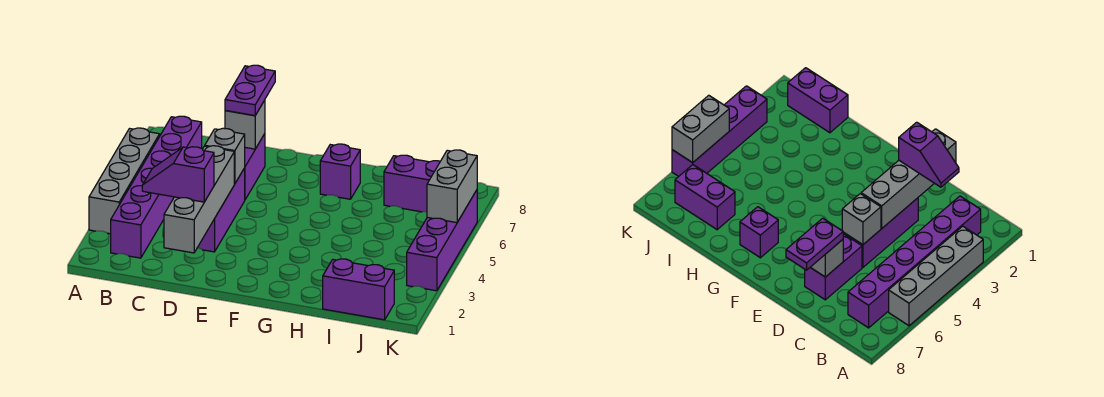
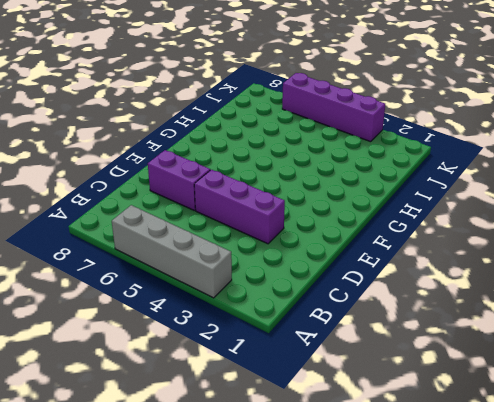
none -> purple brick B2:B7 level 1
none -> purple brick G7 level 1
none -> purple brick I1:J1 level 1

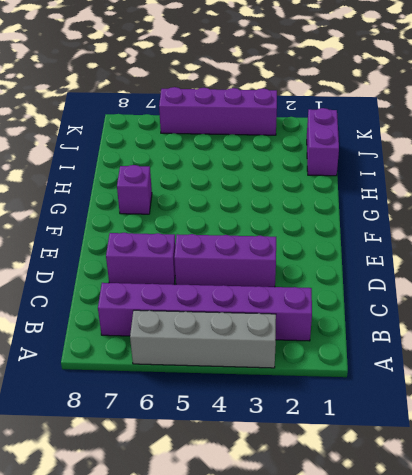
none -> purple brick I7:J7 level 1
none -> grey brick D1:D4 level 2
none -> grey brick D5 level 2

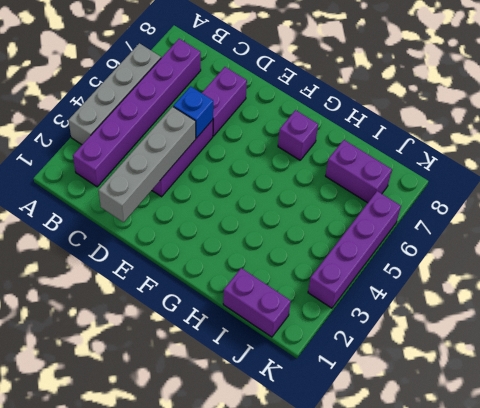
blue brick D5 level 2 -> grey brick D5 level 2
none -> grey brick D7 level 2
none -> grey brick K5:K6 level 2
none -> purple slope C2:D2 level 3 top D

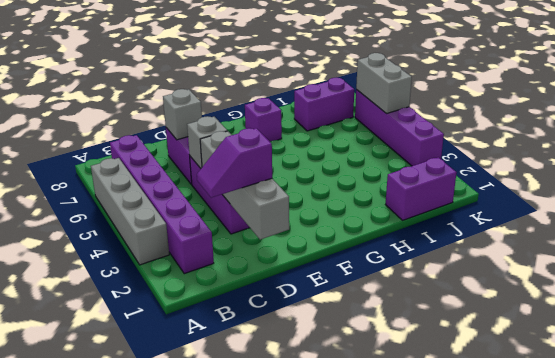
none -> purple plate D7:D8 level 3

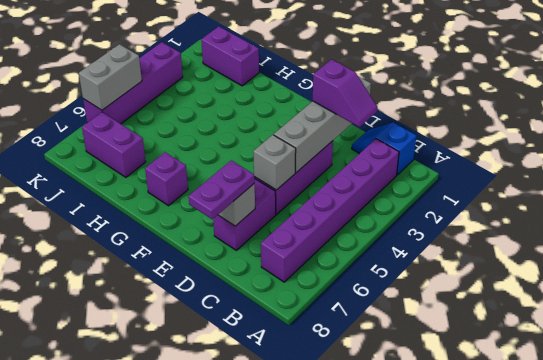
blue slope B1:C1 level 1 top B -> none
none -> grey brick A3:A6 level 1

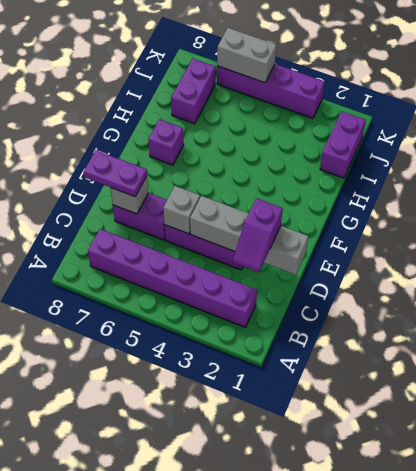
none -> grey brick A3:A6 level 1

